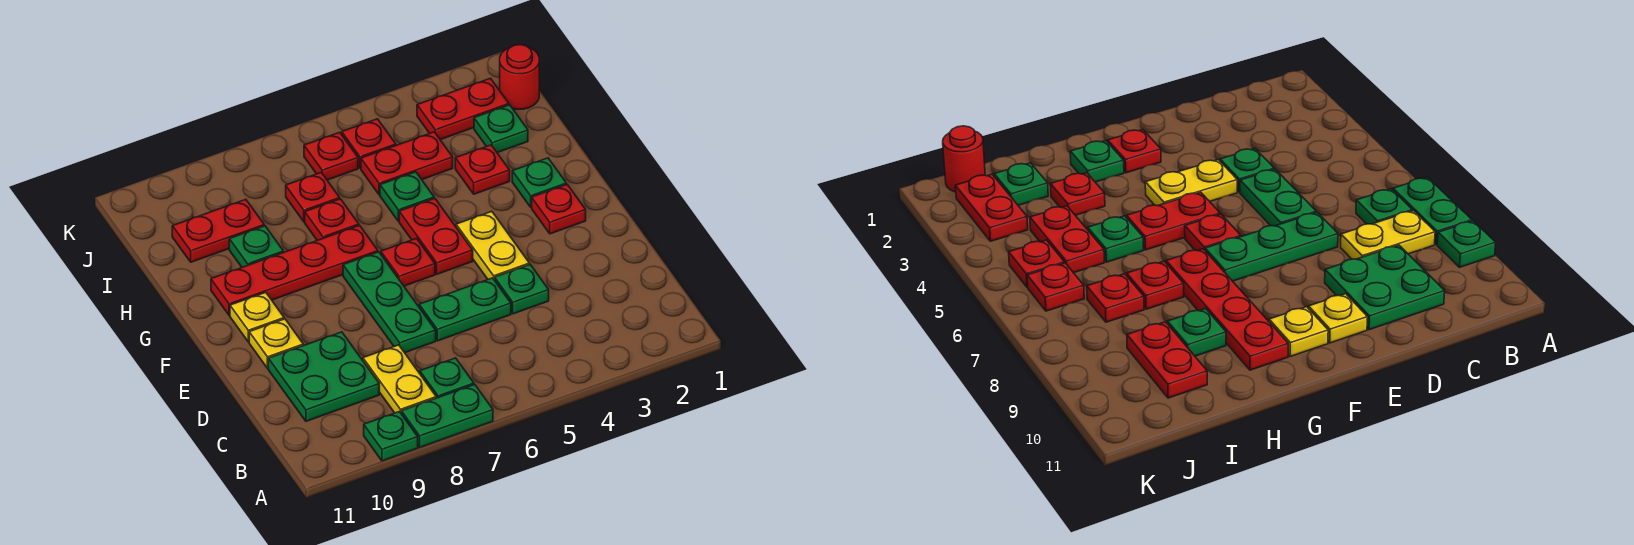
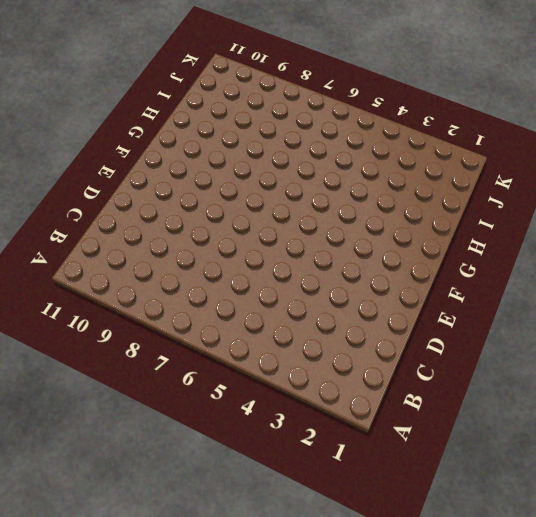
none -> green plate A7:A8 level 1
none -> green plate A9 level 1
none -> green plate B7 level 1

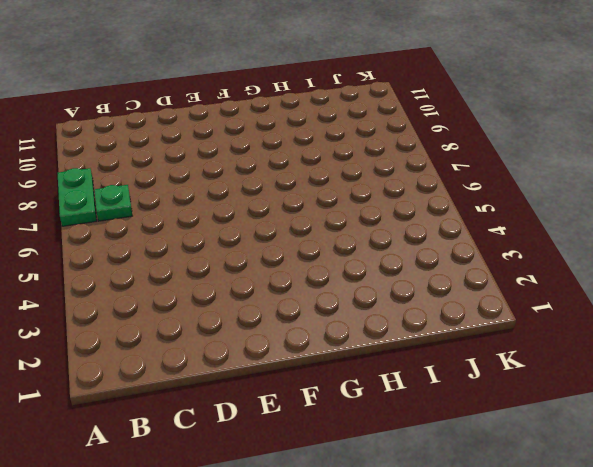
none -> green plate A9 level 1
none -> yellow plate B8:C8 level 1
none -> green plate C9:D10 level 1

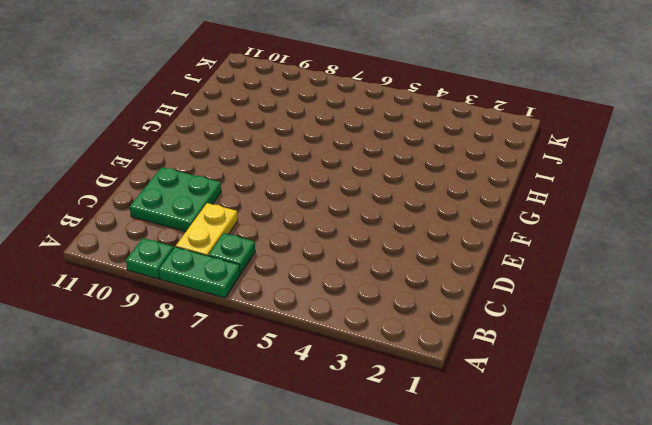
none -> green plate D4 level 1
none -> green plate D5:D6 level 1
none -> green plate D7:F7 level 1

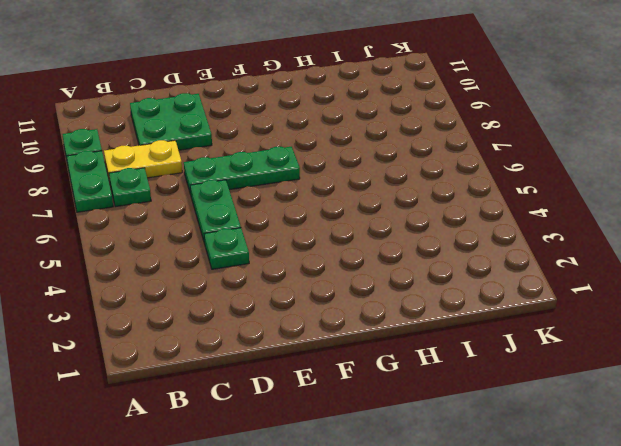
none -> yellow plate E4:F4 level 1
none -> yellow plate E10 level 1
none -> red plate F2 level 1

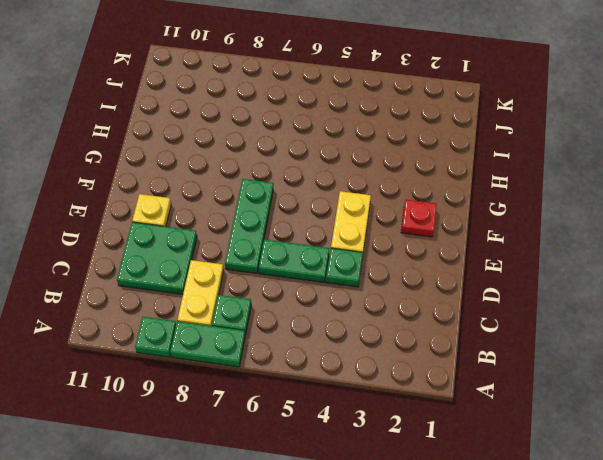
none -> red plate F5:G5 level 1
none -> red plate F6 level 1
none -> yellow plate F10 level 1

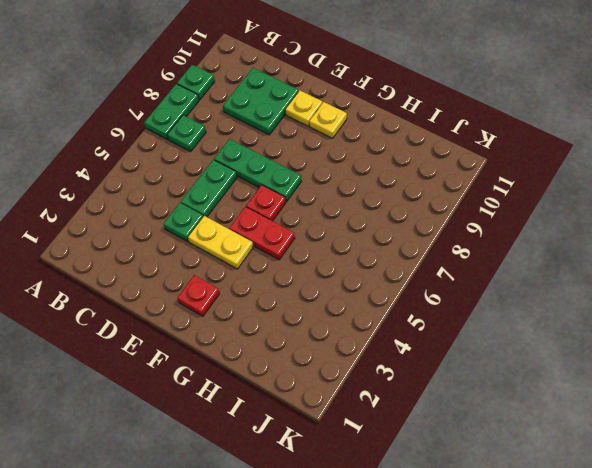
none -> yellow plate B8:C8 level 1
none -> green plate G2 level 1
none -> red plate G7:G10 level 1

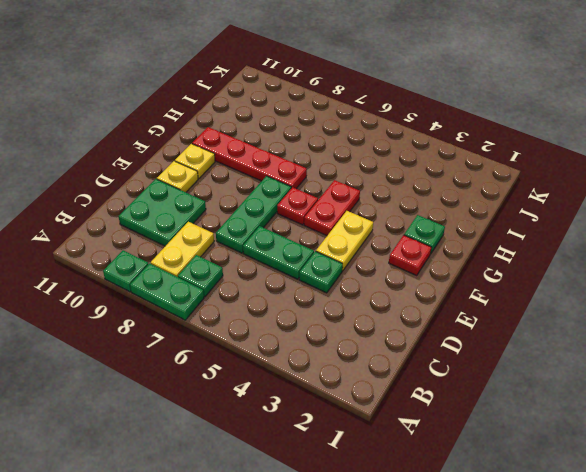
none -> red plate H3 level 1
none -> green plate H5 level 1
none -> red plate H7 level 1

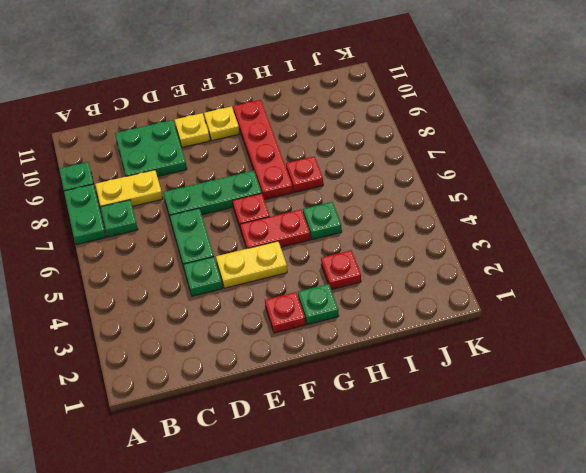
none -> green plate H9 level 1
none -> green plate I2 level 1
none -> red plate I4:I5 level 1

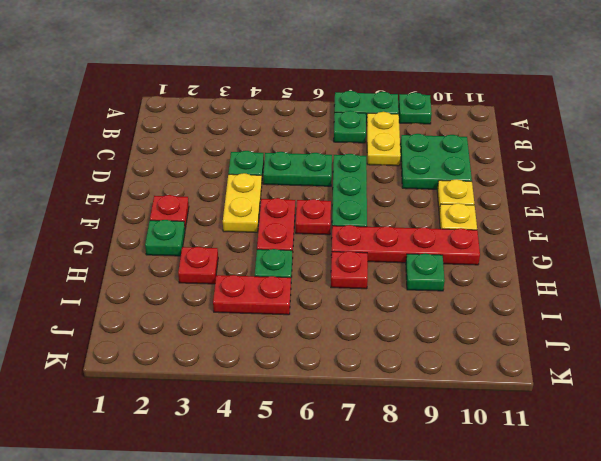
none -> green plate I2 level 1
none -> red plate I7 level 1
none -> red plate I9:I10 level 1

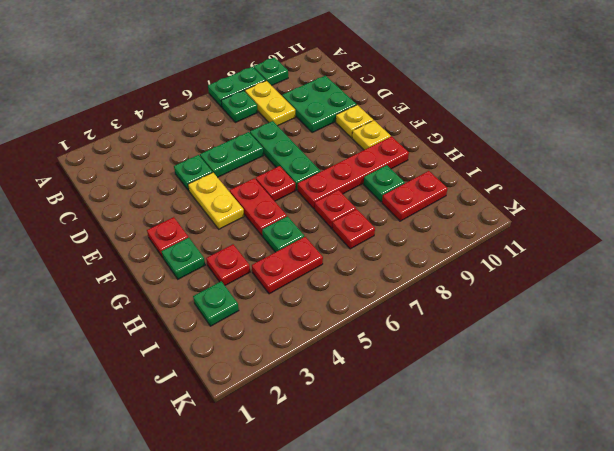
none -> red round brick J1 level 1
none -> red plate J2:J3 level 1
none -> red plate J5 level 1

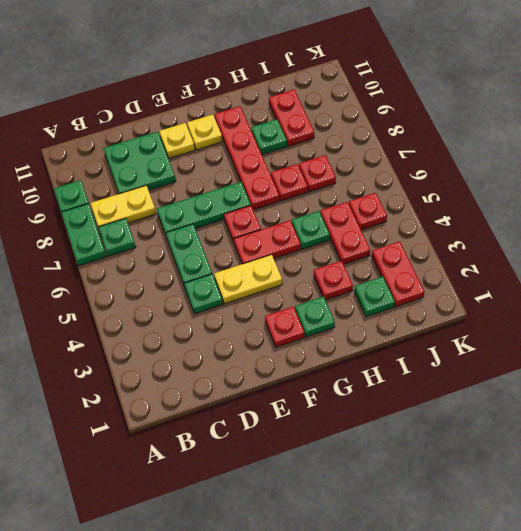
none -> red round brick J1 level 1
none -> red plate J6 level 1

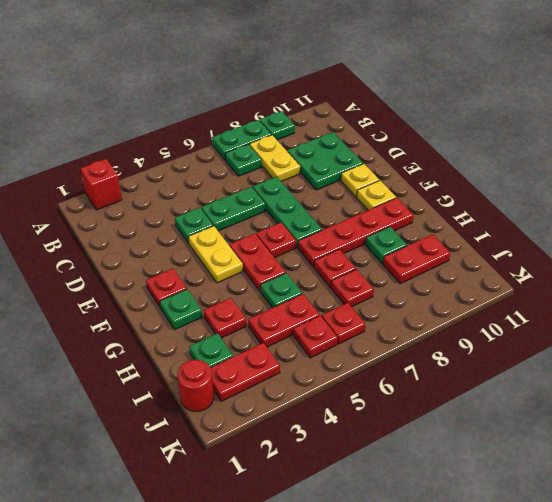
red brick A2 level 1 -> none

